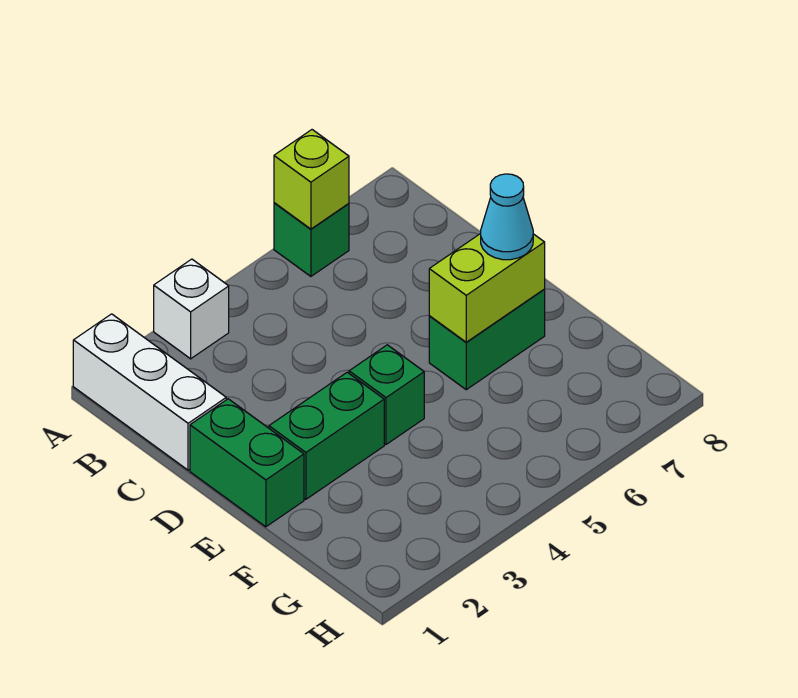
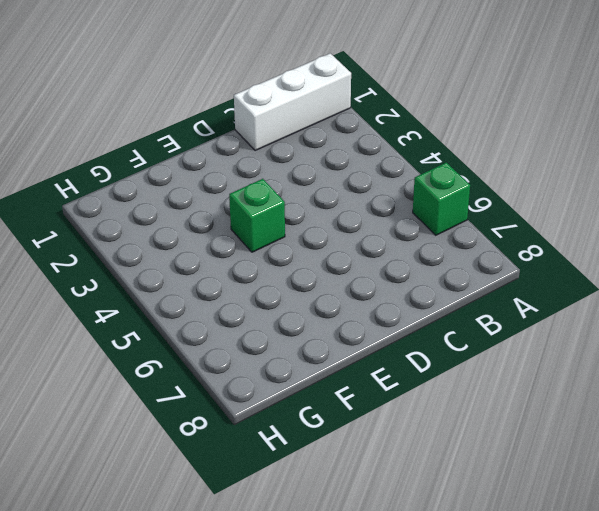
none -> white brick A3 level 1
none -> green brick D1:E1 level 1

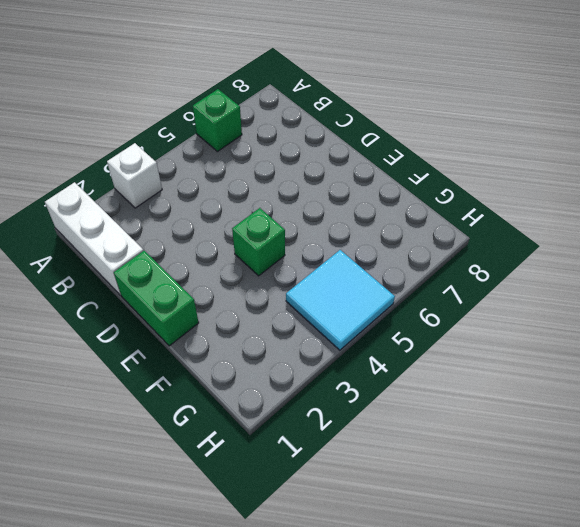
cyan tile G4:H5 level 1 -> none
none -> green brick E2:E3 level 1
none -> green brick E6:E7 level 1

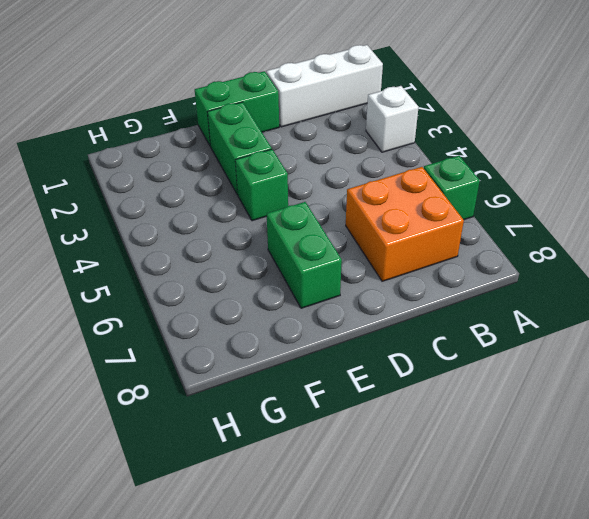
orange brick B6:C7 level 1 -> none
none -> lime brick A6 level 2
none -> lime brick E6:E7 level 2

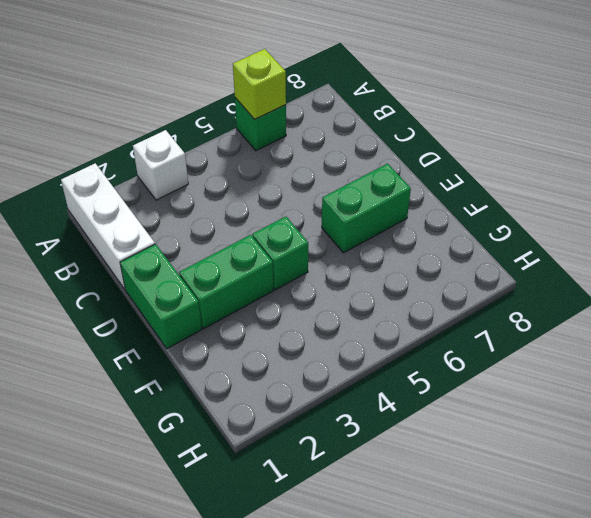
none -> lime brick E6:E7 level 2
none -> cyan cone E7 level 3

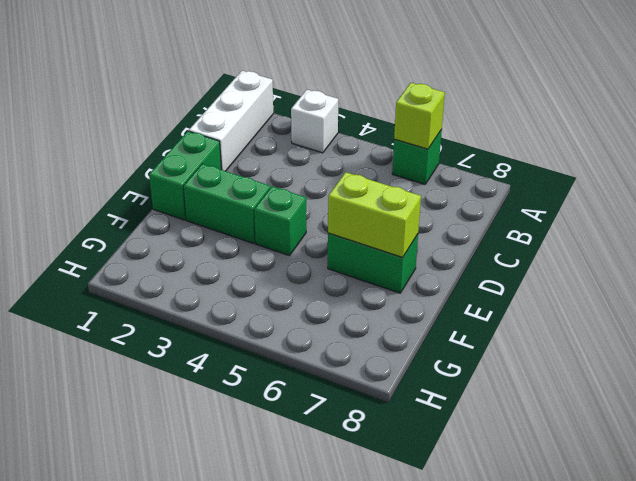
none -> cyan cone E7 level 3

